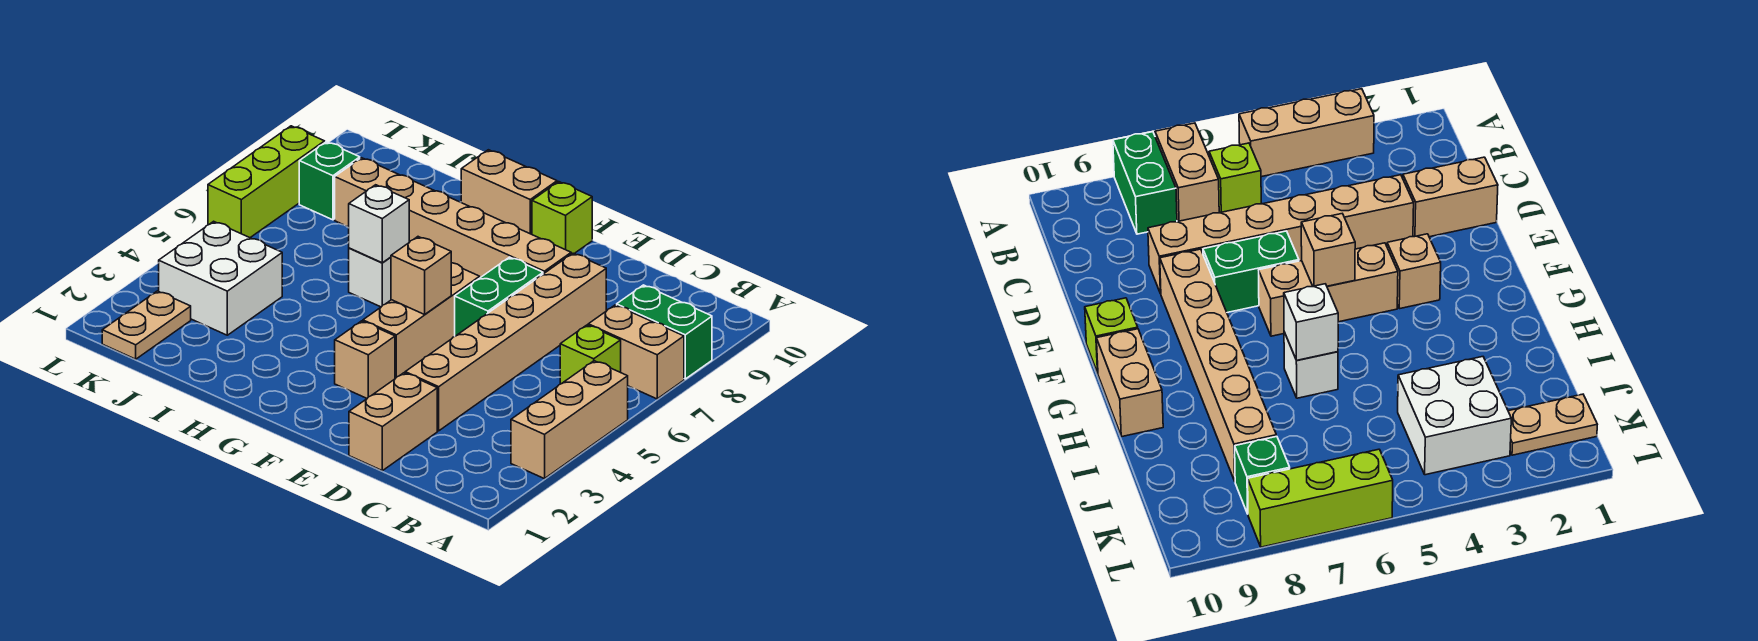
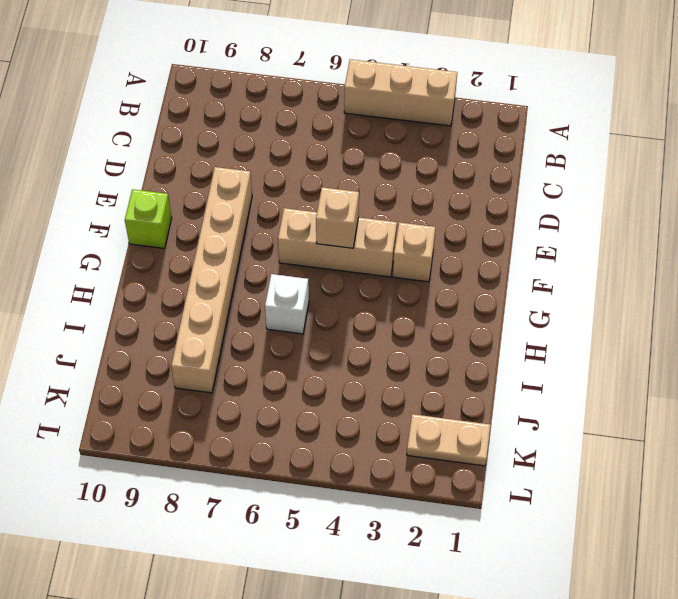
none -> tan brick A7:B7 level 1
none -> green brick A8:B8 level 1
none -> lime brick B6 level 1

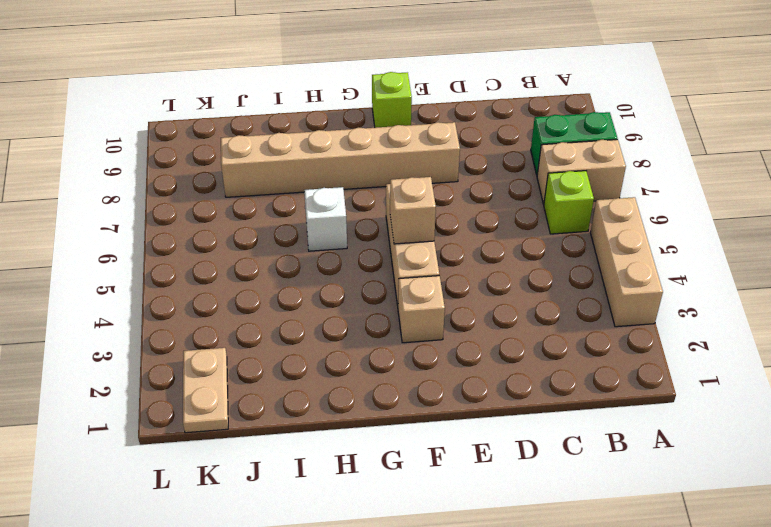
none -> tan brick D1:D2 level 1
none -> tan brick D3:D8 level 1
none -> green brick E6:E7 level 1

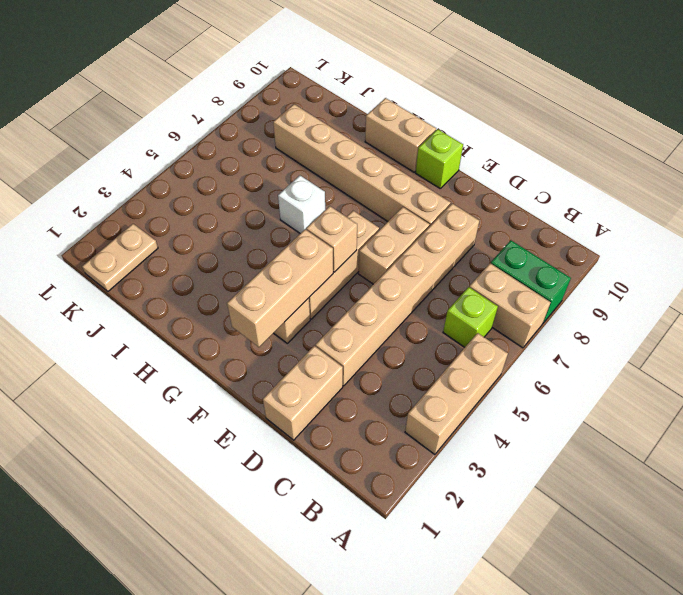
tan brick E6:E7 level 1 -> green brick E6:E7 level 1
tan brick F2:F4 level 2 -> none
none -> white brick J3:K4 level 1
none -> green brick K8 level 1
none -> lime brick L6:L8 level 1

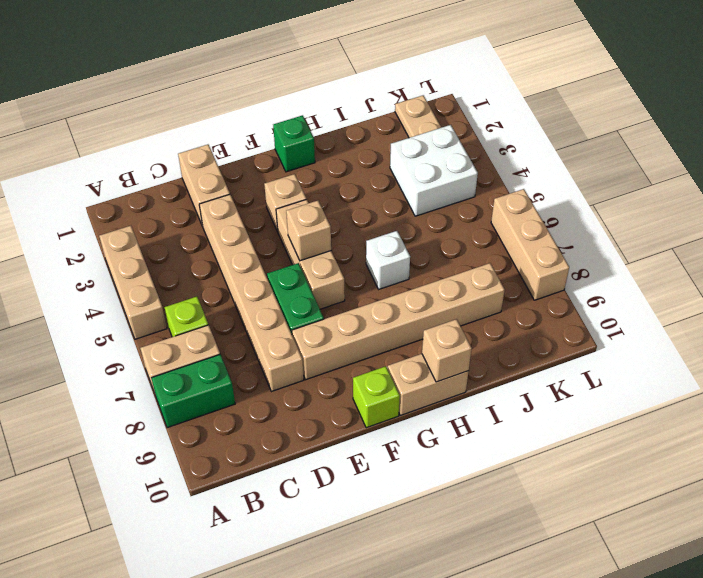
green brick G1 level 1 -> green brick K8 level 1
tan brick H10 level 2 -> none
tan brick L6:L8 level 1 -> lime brick L6:L8 level 1
none -> white brick H6 level 2

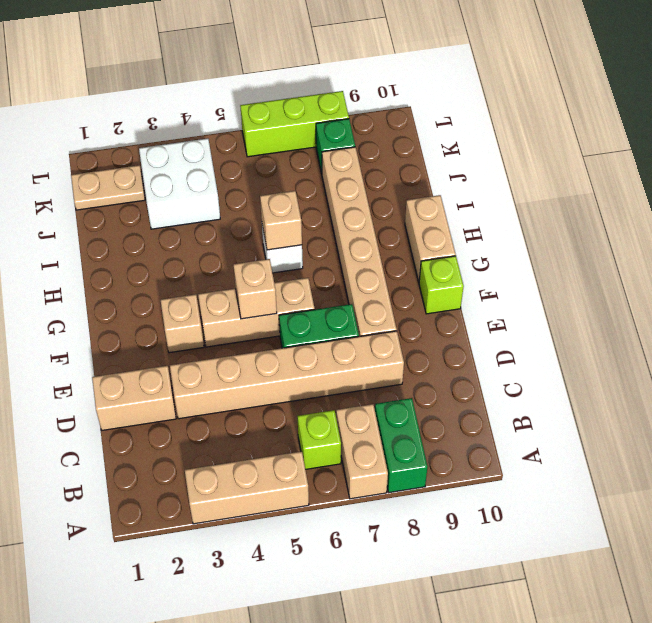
tan brick H6 level 2 -> white brick H6 level 2

